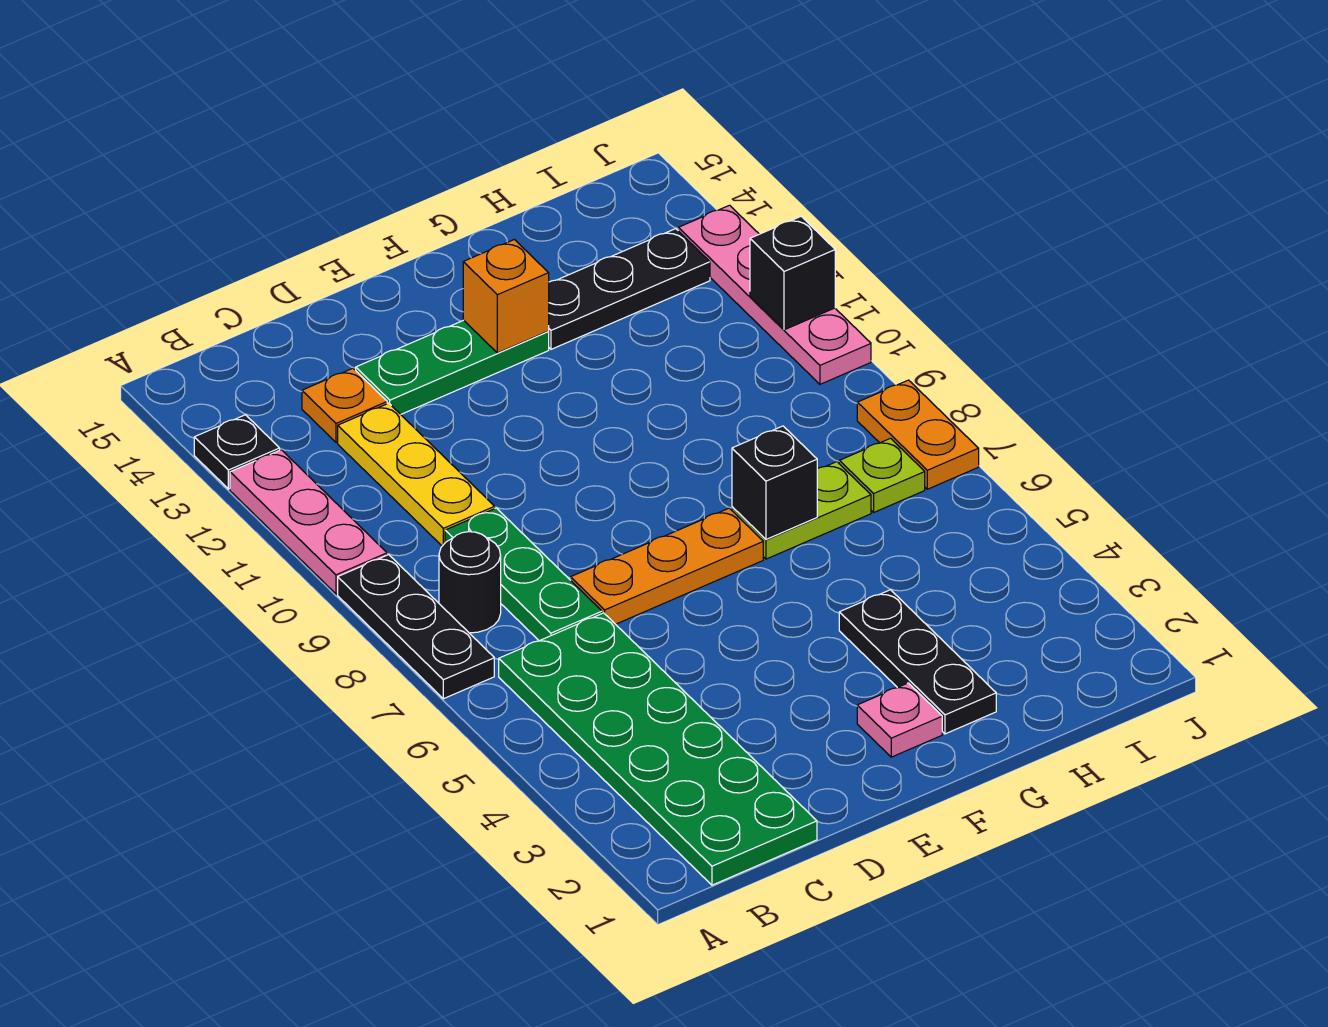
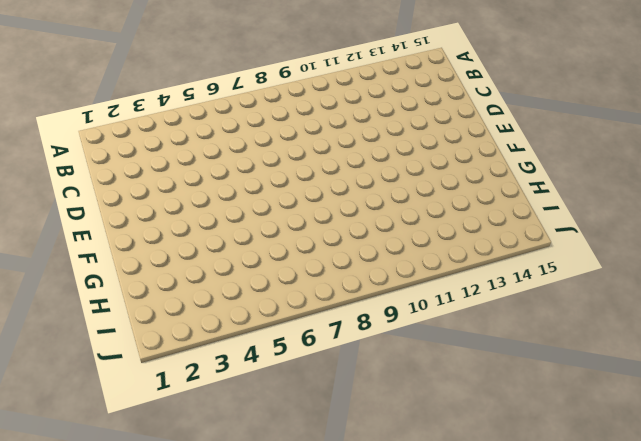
none -> black plate A7:A9 level 1
none -> pink plate A10:A12 level 1
none -> black plate A13 level 1

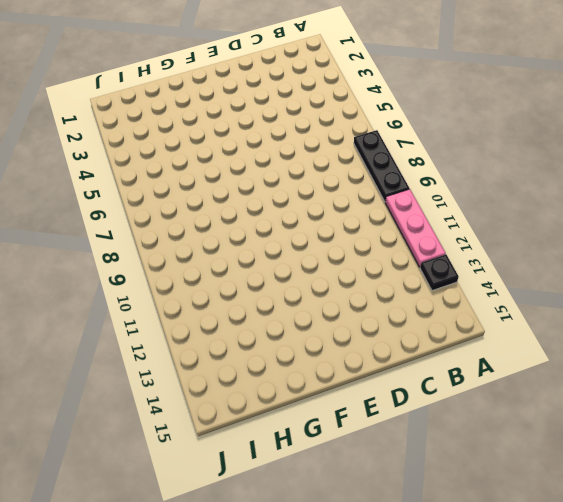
none -> green plate B1:C6 level 1
none -> black round brick B8 level 1
none -> green plate C7:C9 level 1

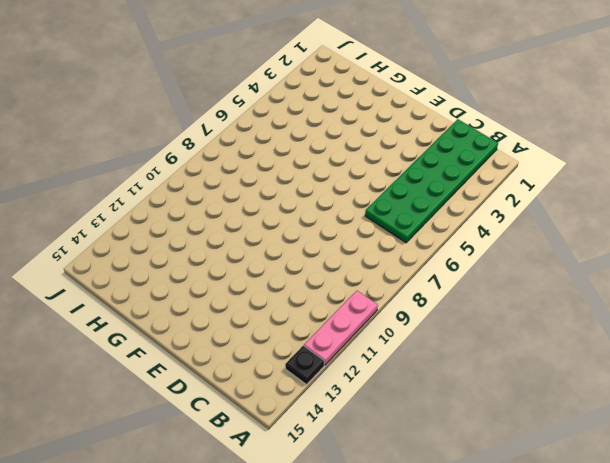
none -> black plate A7:A9 level 1
none -> black round brick B8 level 1
none -> green plate C7:C9 level 1

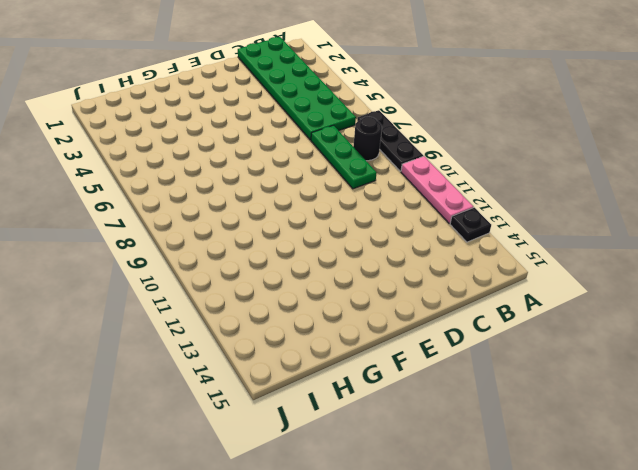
none -> yellow plate C10:C12 level 1
none -> orange plate C13 level 1
none -> orange plate D7:F7 level 1

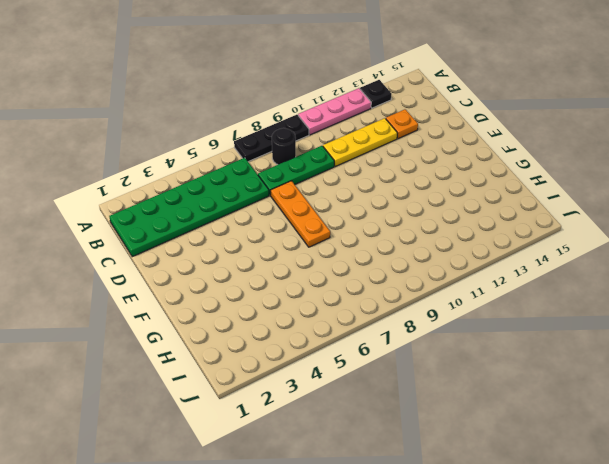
none -> green plate D13:F13 level 1
none -> pink plate F2 level 1
none -> black plate G2:G4 level 1

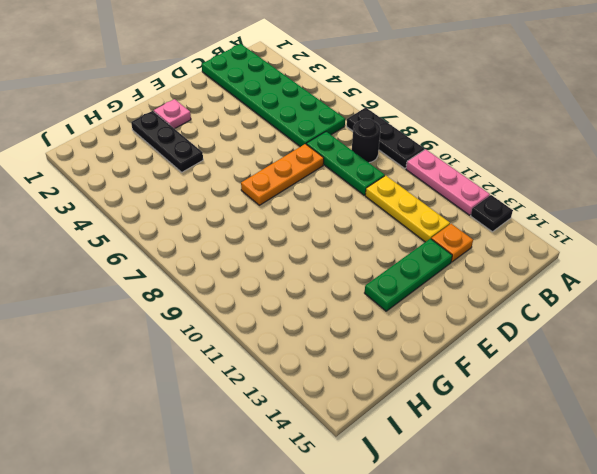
none -> lime plate G7:H7 level 1
none -> black plate G13:I13 level 1
none -> lime plate I7 level 1

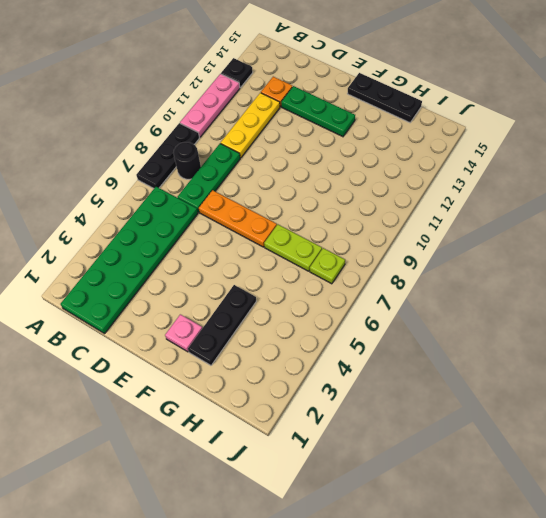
black plate F15:H15 level 1 -> black plate G13:I13 level 1
none -> orange plate J7:J8 level 1
none -> pink plate J10:J13 level 1
none -> orange brick F13 level 2

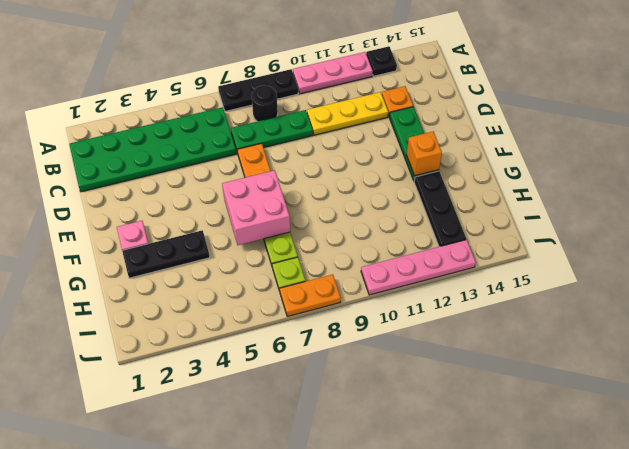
pink brick F6:G7 level 2 -> black brick G7 level 2
none -> black brick J11 level 2

